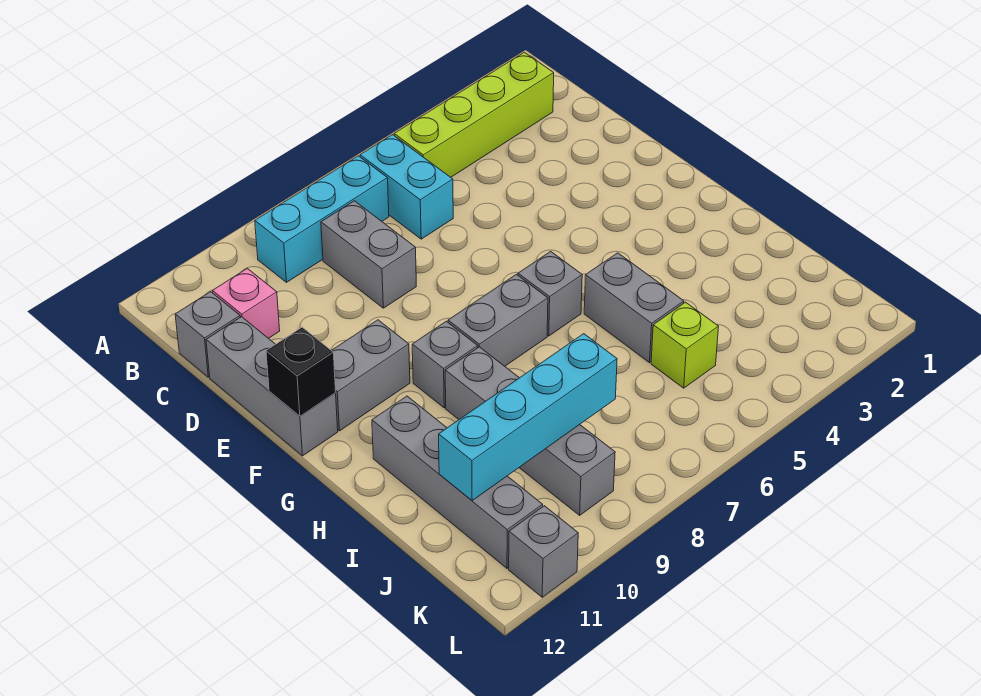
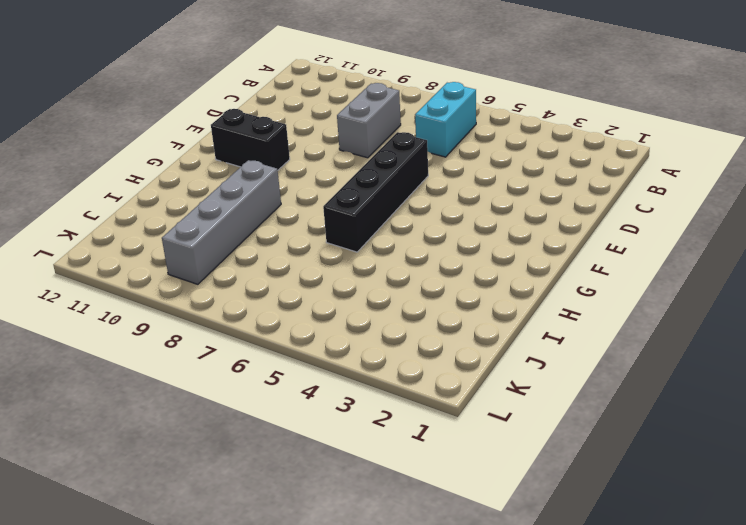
black brick E6:H6 level 1 -> grey brick G6 level 1
black brick F10:F11 level 1 -> grey brick F10:F11 level 1
none -> lime brick B2:B5 level 1
none -> cyan brick B7:B9 level 1
none -> pink brick C11 level 1

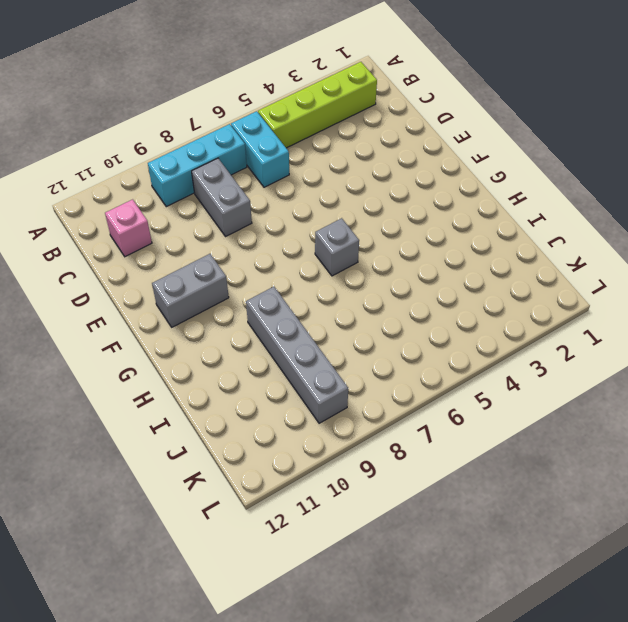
none -> grey brick C12 level 1
none -> grey brick D12:F12 level 1
none -> grey brick G7:G8 level 1

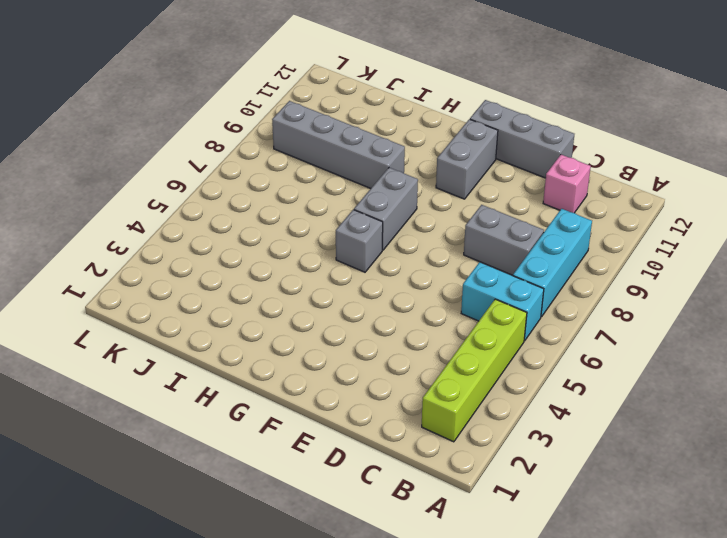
none -> grey brick C12 level 1
none -> grey brick G9 level 1
none -> grey brick H5:I5 level 1

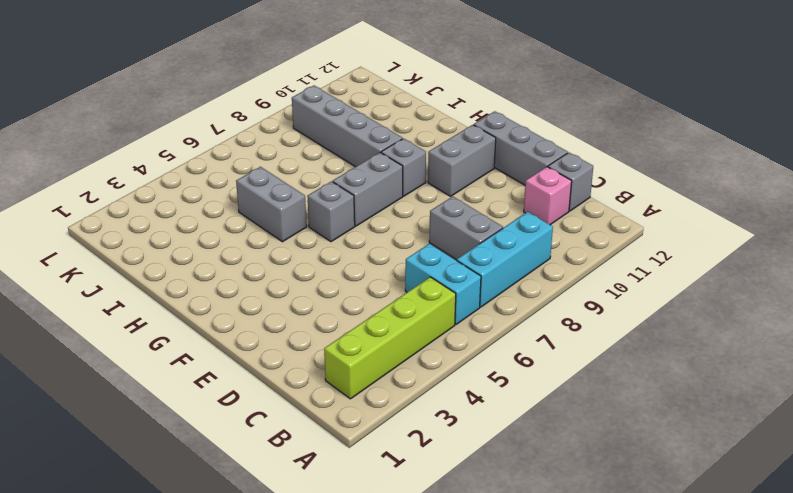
none -> grey brick H11:K11 level 1
none -> lime brick J5 level 1
none -> grey brick L11 level 1

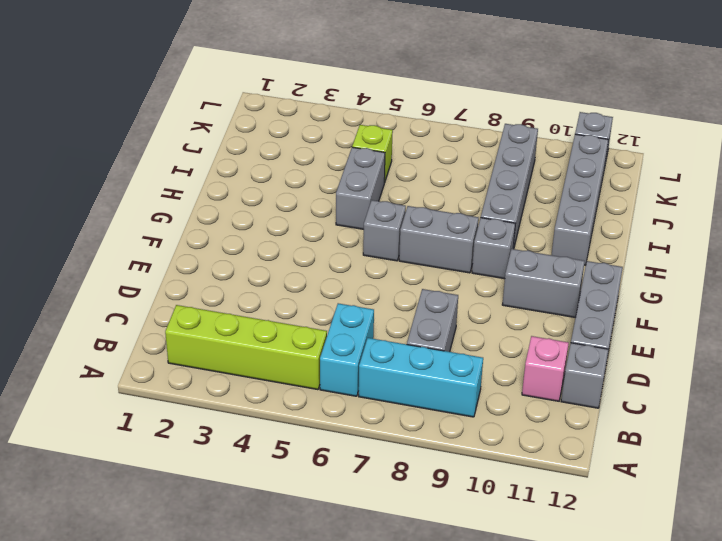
none -> black brick F12 level 2
none -> cyan brick J8:J11 level 2

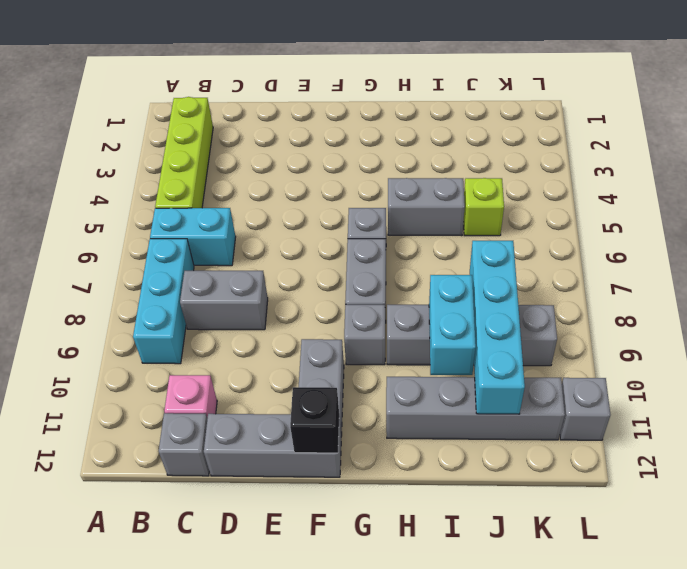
cyan brick I9:I10 level 2 -> none

